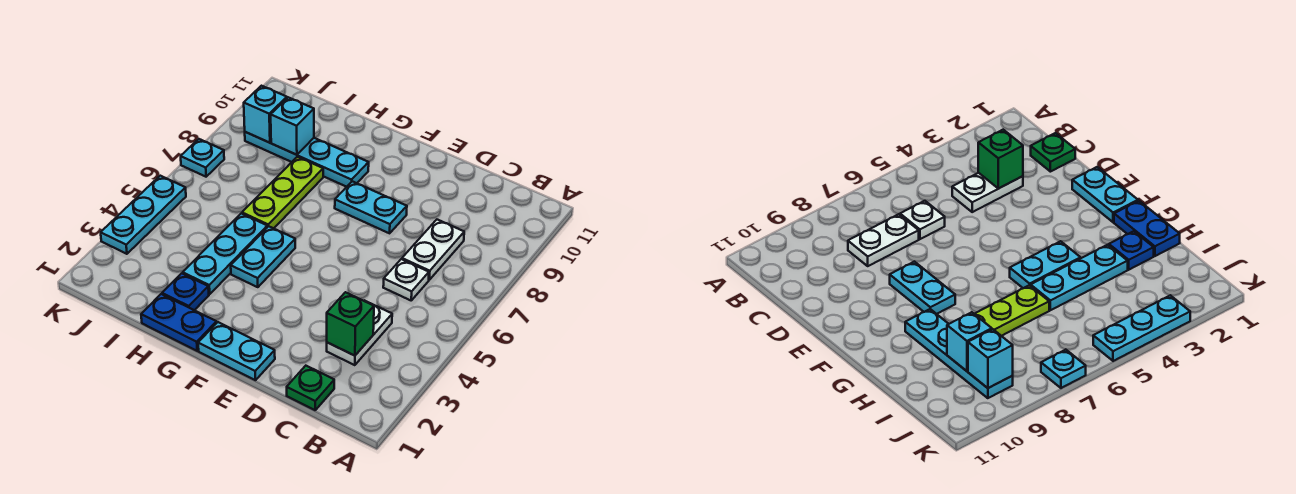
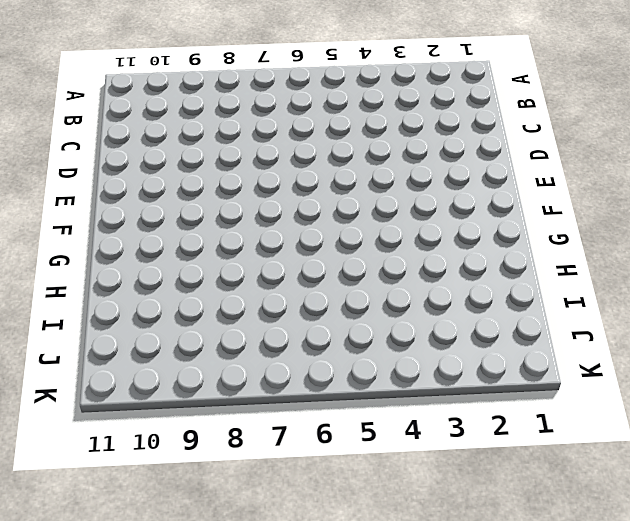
none -> green plate C1 level 1
none -> white plate C3:C4 level 1
none -> white plate C6 level 1

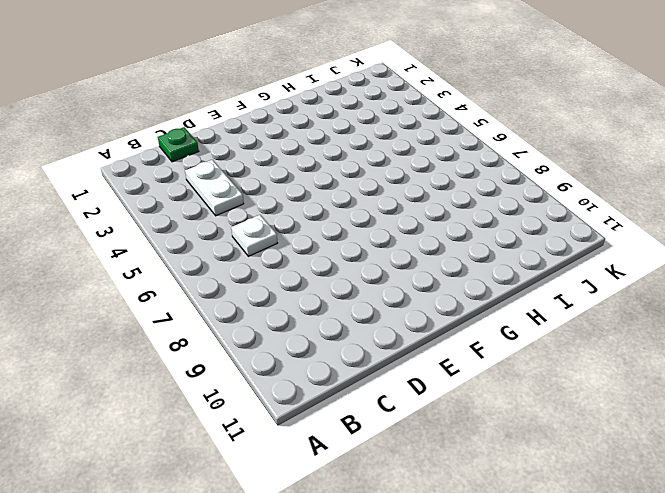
none -> white plate C7:C8 level 1
none -> cyan plate E1:F1 level 1
none -> cyan plate E8:F8 level 1

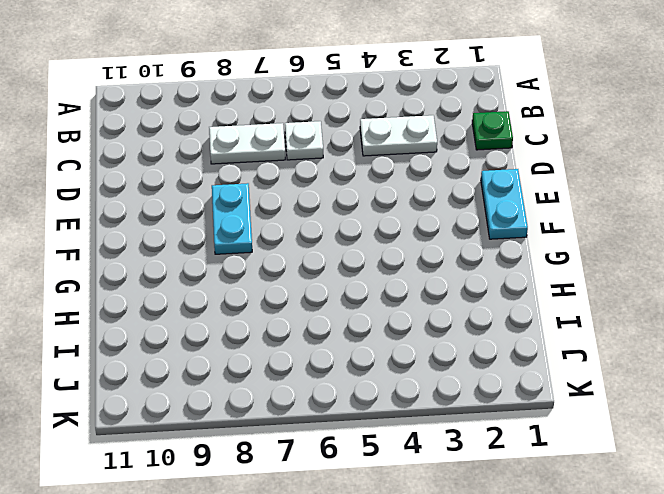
none -> blue plate G1:H1 level 1
none -> cyan plate G4:G5 level 1
none -> cyan plate G9:J9 level 1

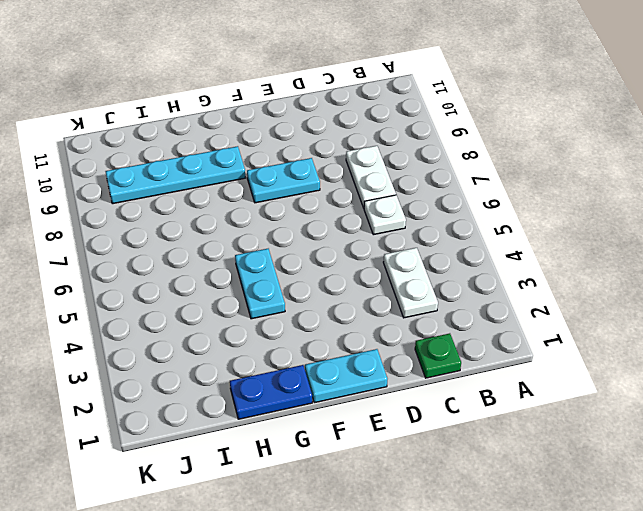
none -> blue plate H2 level 1
none -> cyan plate H3:H5 level 1
none -> lime plate H6:H8 level 1

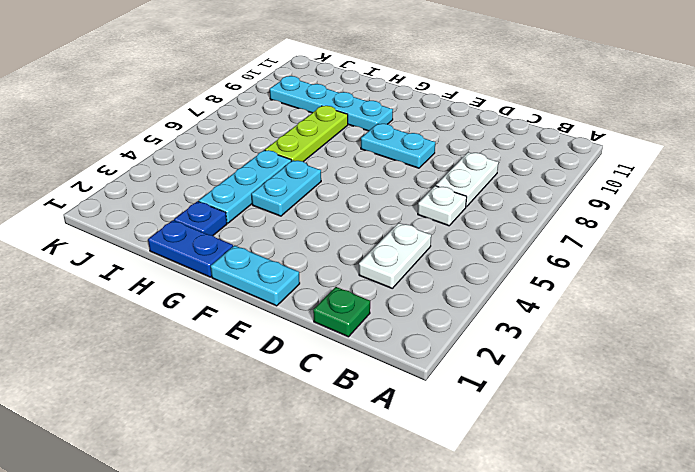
none -> cyan plate K3:K5 level 1
none -> cyan plate K7 level 1
none -> green brick C3 level 2

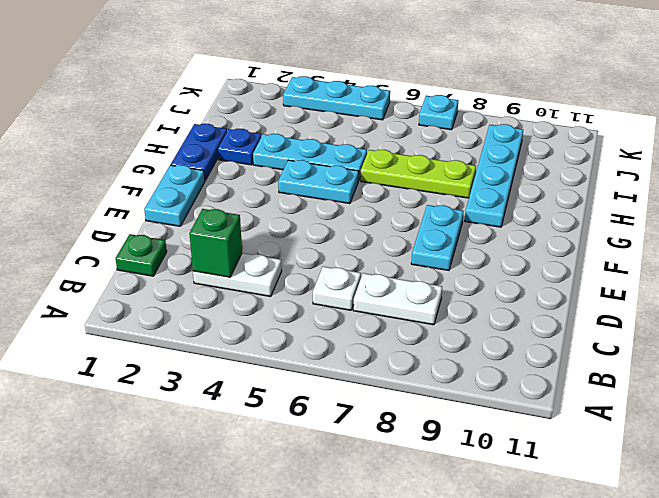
none -> cyan brick I9 level 2
none -> cyan brick J9 level 2

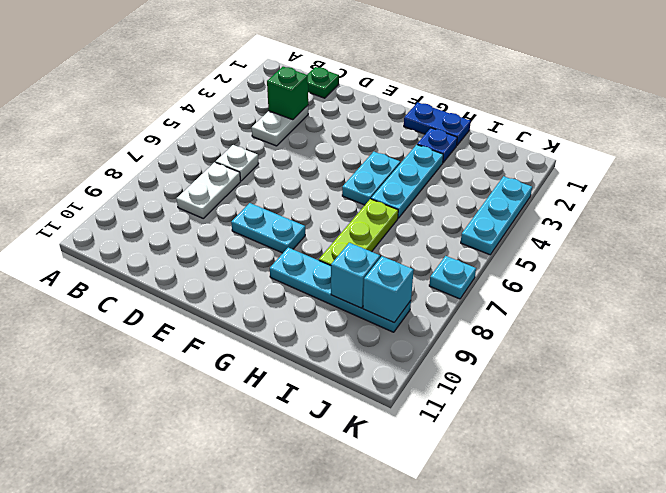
none -> cyan plate E1:F1 level 1

